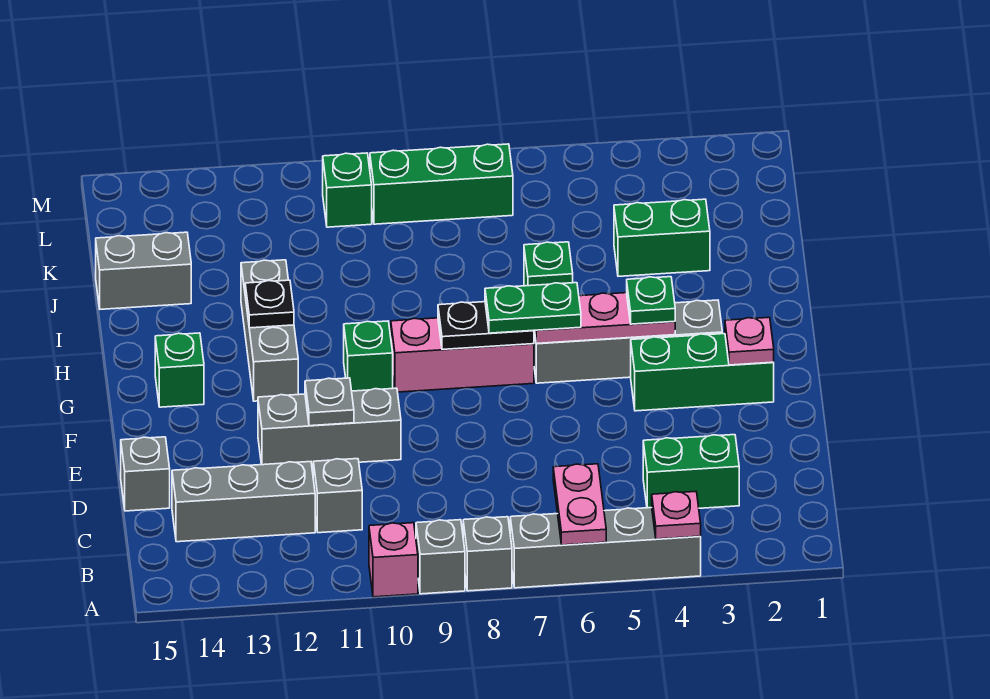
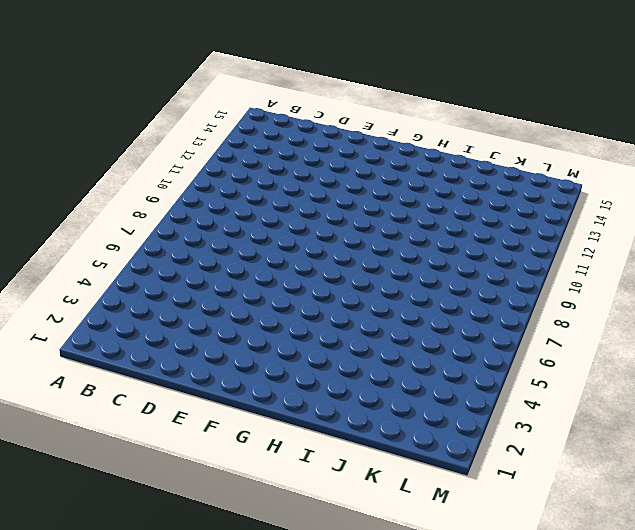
none -> grey brick A4:A7 level 1
none -> grey brick A8 level 1
none -> grey brick A9 level 1

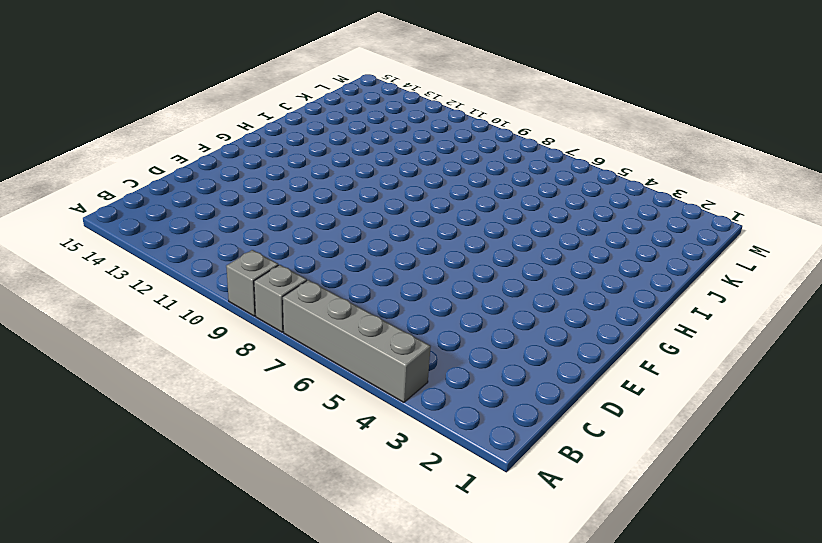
none -> pink brick A10 level 1
none -> green brick C3:C4 level 1
none -> grey brick C11 level 1

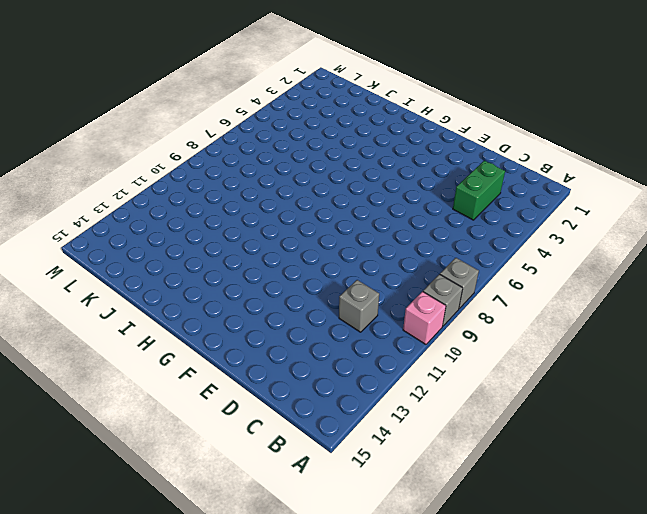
none -> grey brick A4:A7 level 1
none -> grey brick C12:C14 level 1
none -> grey brick D15 level 1

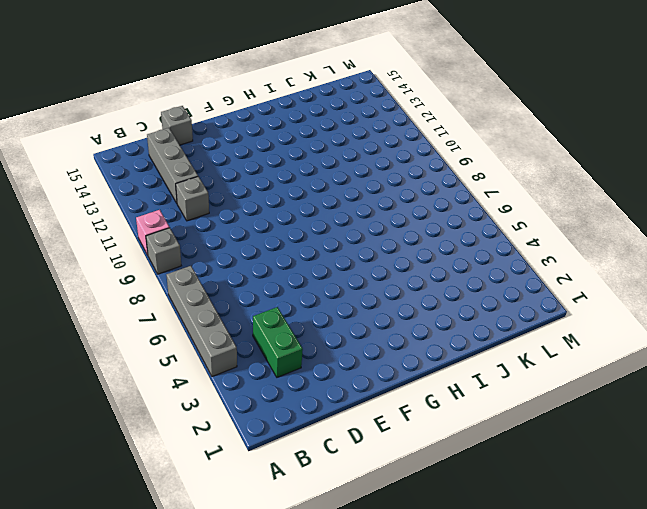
none -> grey brick A8 level 1
none -> grey brick E10:E12 level 1
none -> green brick F2:F4 level 1

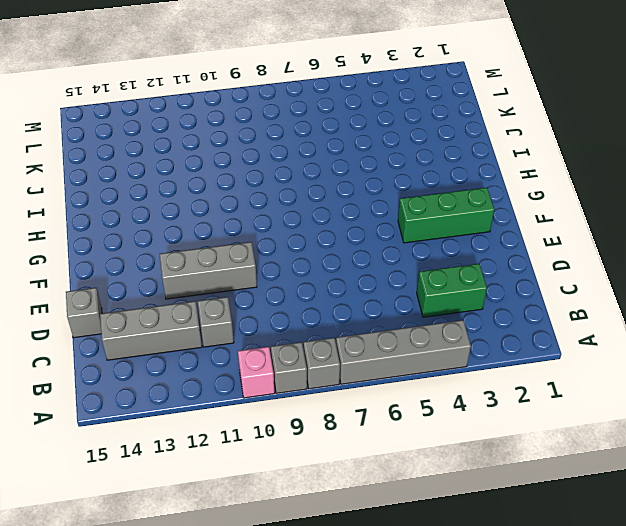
none -> grey brick G3:G6 level 1
none -> pink brick G7:G9 level 1
none -> green brick G10 level 1

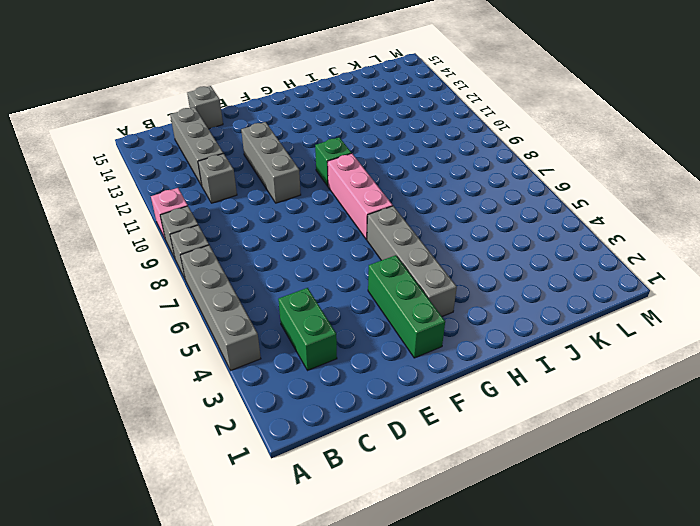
none -> grey brick G12:I12 level 1
none -> green brick G14 level 1
none -> green brick I6 level 1

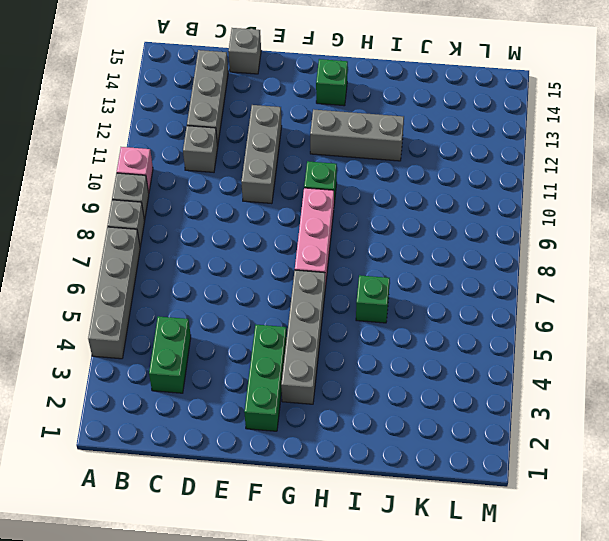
none -> green brick J3:J4 level 1
none -> grey brick J14:J15 level 1
none -> green brick L7:L9 level 1

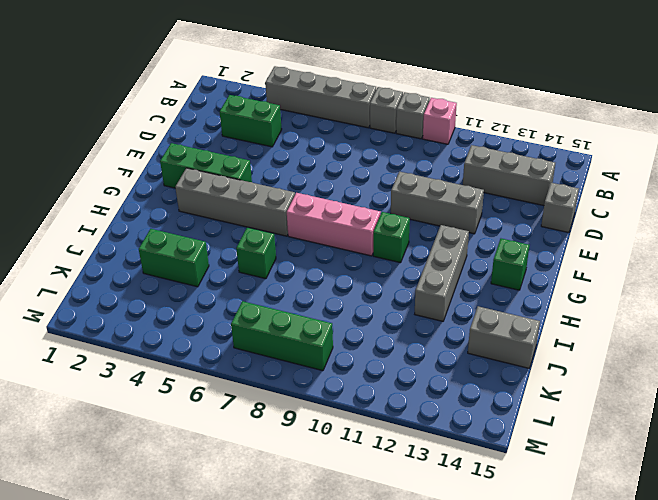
none -> grey brick C11 level 1
none -> green brick L10 level 1
none -> pink plate A4 level 2

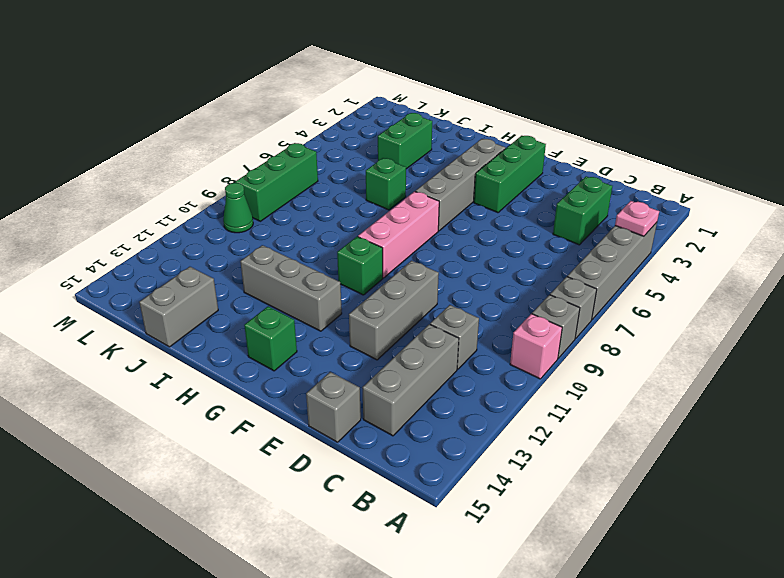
green cone L10 level 1 -> green brick L10 level 1
none -> pink plate A6:B6 level 2
none -> grey plate E11 level 2
none -> pink plate F2 level 2

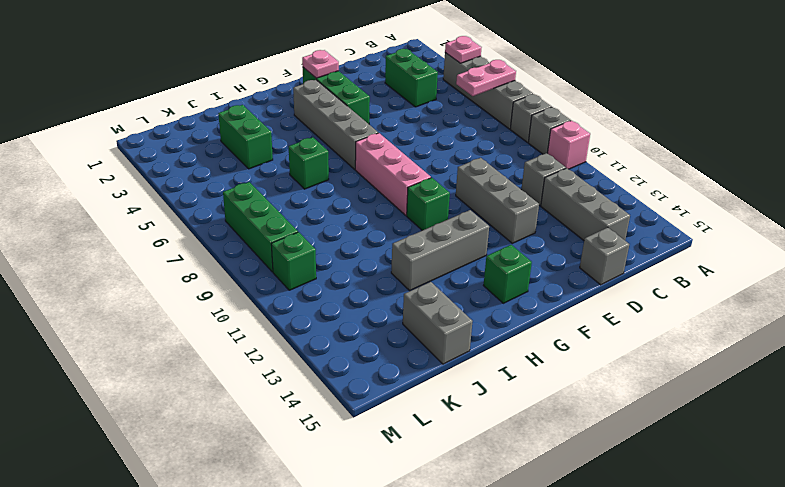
none -> grey plate E11 level 2
none -> pink plate G4:G6 level 2
none -> black plate G7:G8 level 2

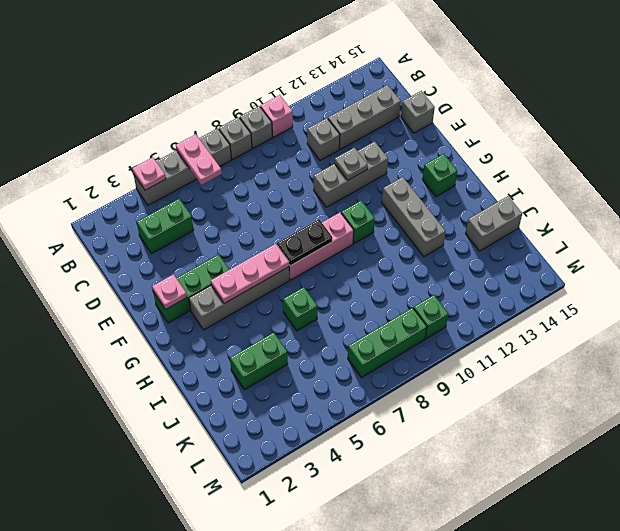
none -> black plate H12 level 2
none -> green plate G4 level 3
none -> green plate G6:G7 level 3

